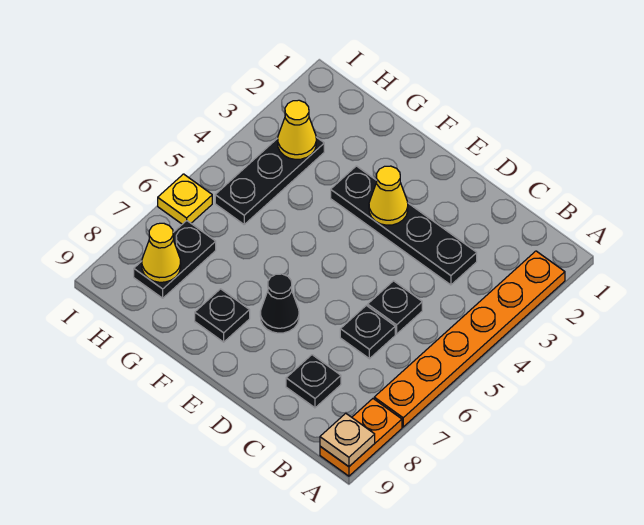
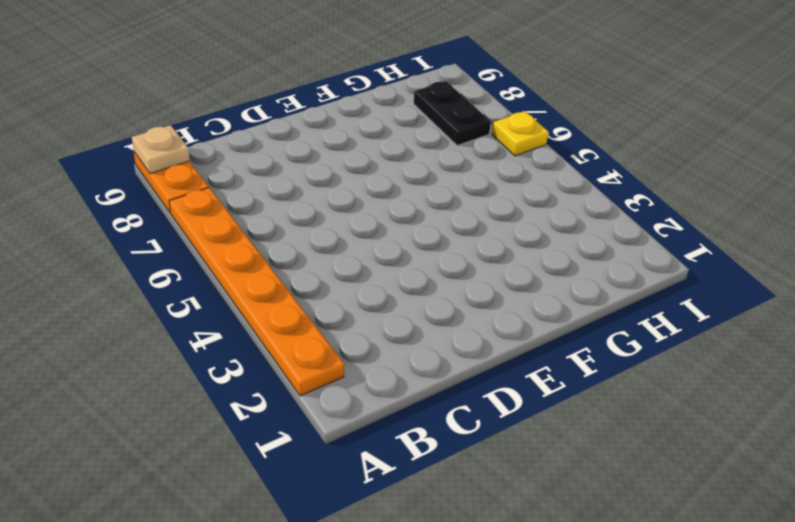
none -> black plate C3:F3 level 1
none -> black plate C5 level 1
none -> black plate C6 level 1

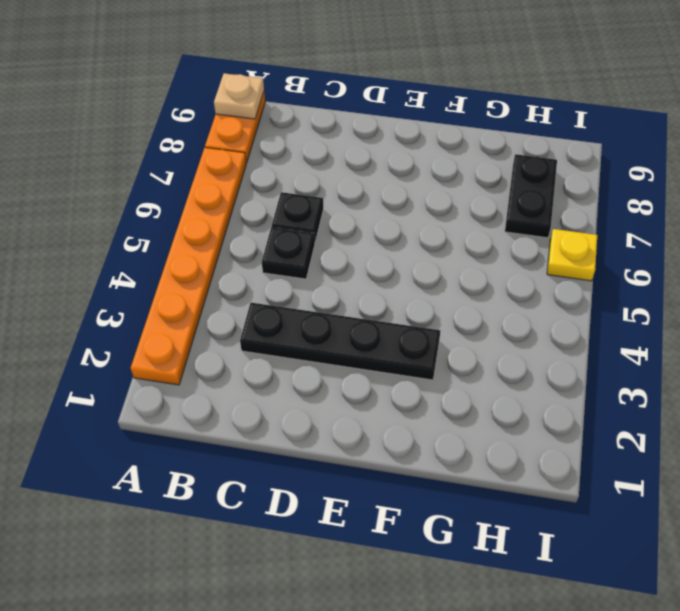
none -> black plate C8 level 1
none -> black cone E7 level 1
none -> black plate F8 level 1

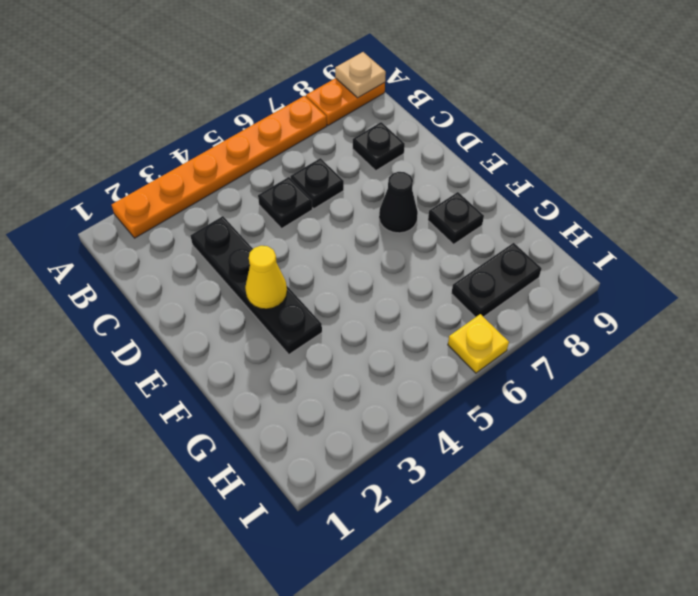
none -> black plate H3:H5 level 1
none -> yellow cone H3 level 2
none -> yellow cone H8 level 2

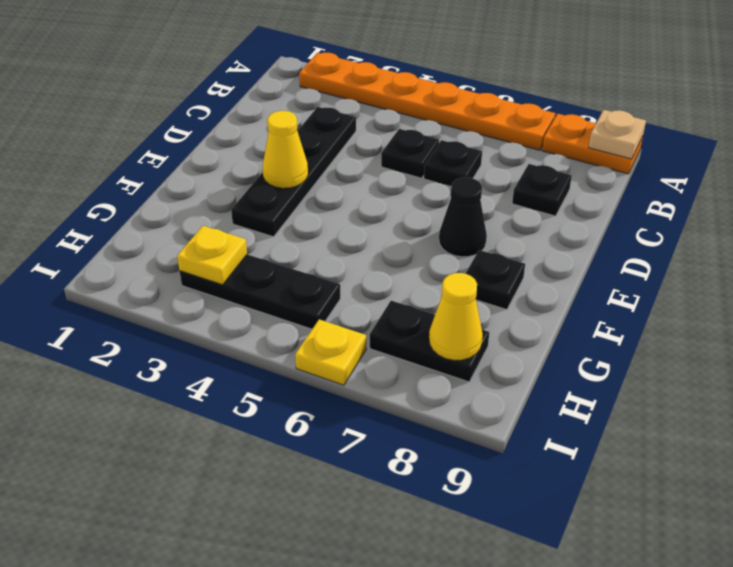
yellow plate H3 level 2 -> yellow cone H3 level 2

